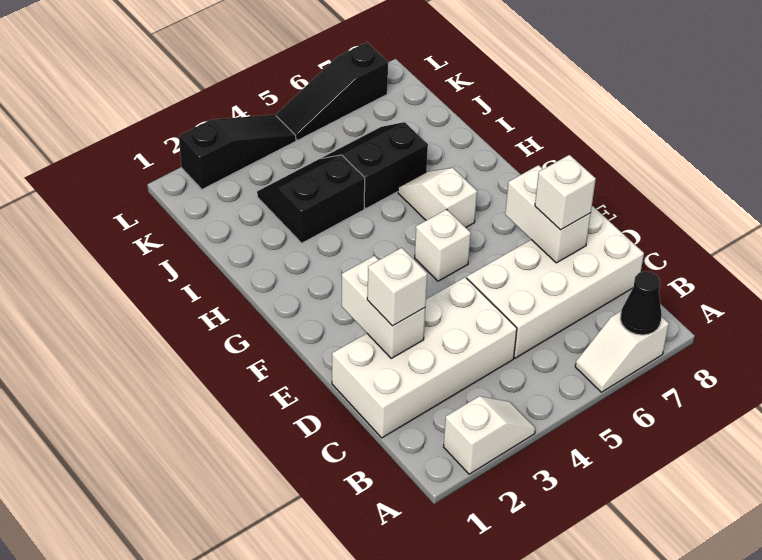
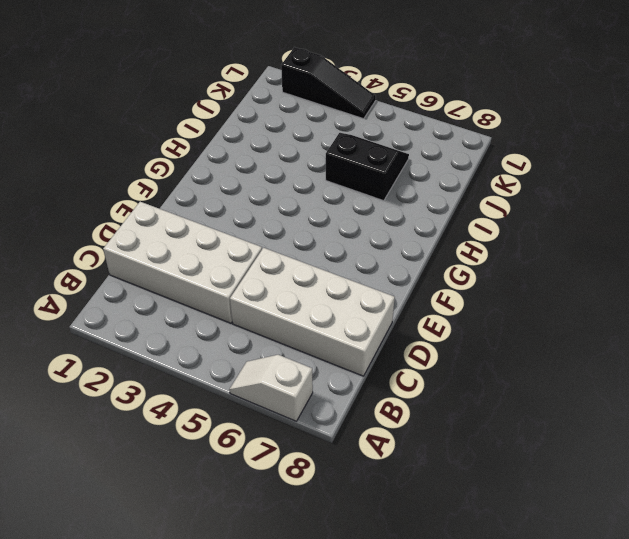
none -> white slope A2:A3 level 1 top 2
none -> white brick F5 level 1
none -> white slope G6:H6 level 1 top G

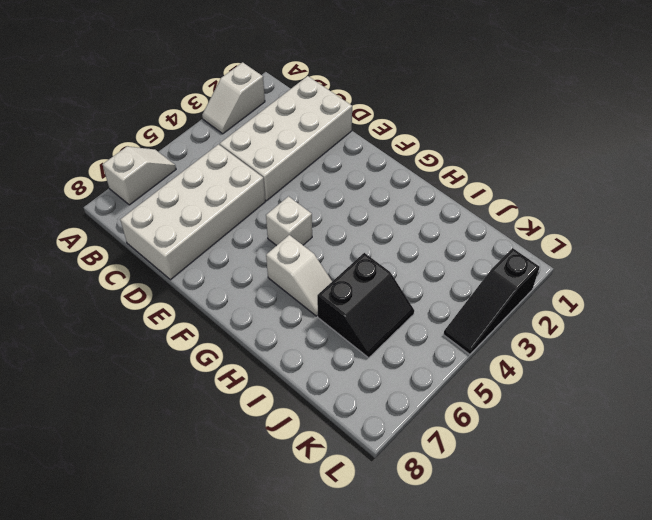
none -> black slope I3:J4 level 1 top I
none -> black slope L5:L7 level 1 top 7
none -> black cone A7 level 2

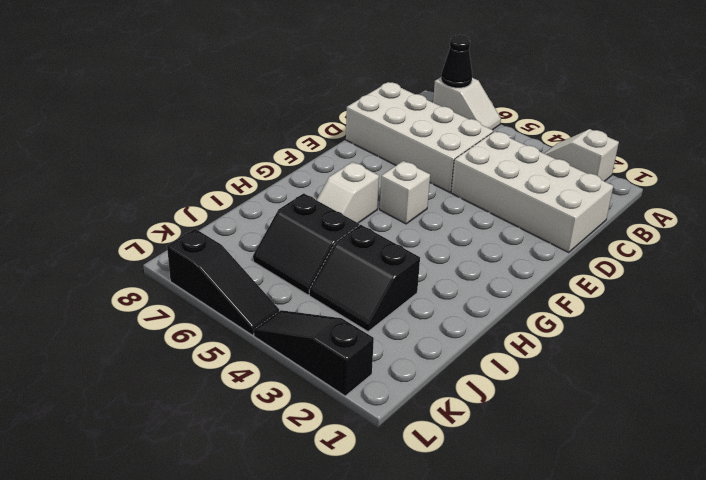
none -> white brick D2:E2 level 2
none -> white brick D7:E7 level 2
none -> white brick D2 level 3

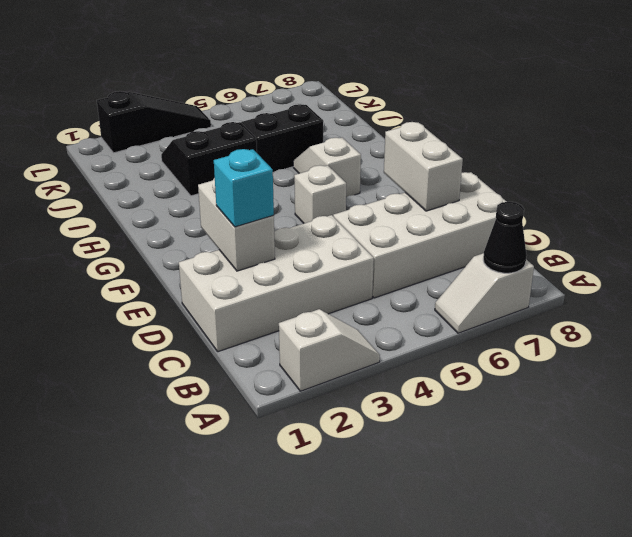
cyan brick D2 level 3 -> white brick D2 level 3
none -> black slope L5:L7 level 1 top 7
none -> white brick D7 level 3

